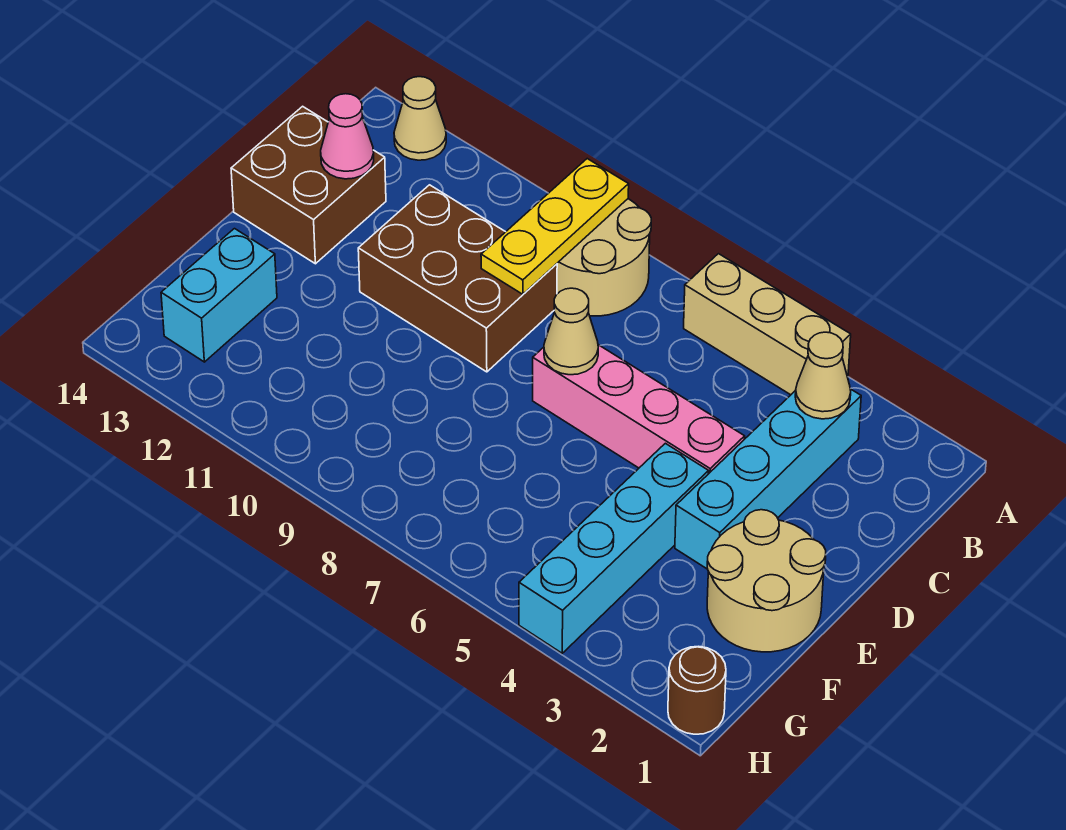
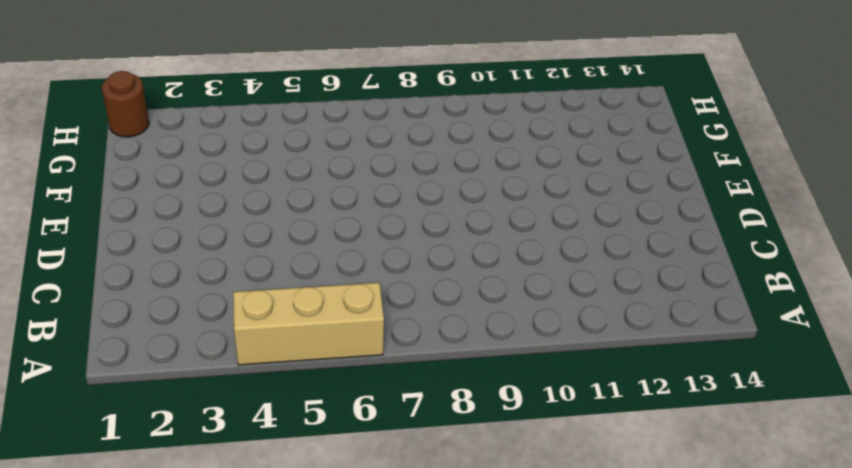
none -> tan round brick A8:B9 level 1
none -> tan cone A13 level 1
none -> cyan brick B3:E3 level 1

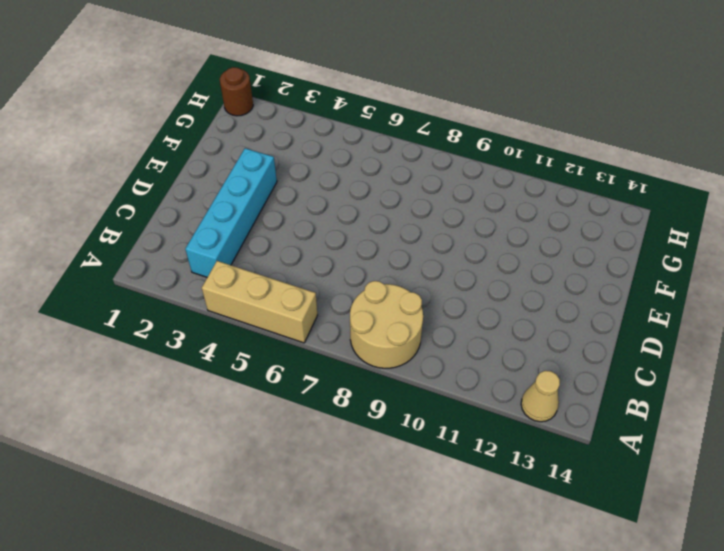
none -> brown brick C9:D11 level 1
none -> brown brick C13:D14 level 1
none -> pink brick D4:D7 level 1

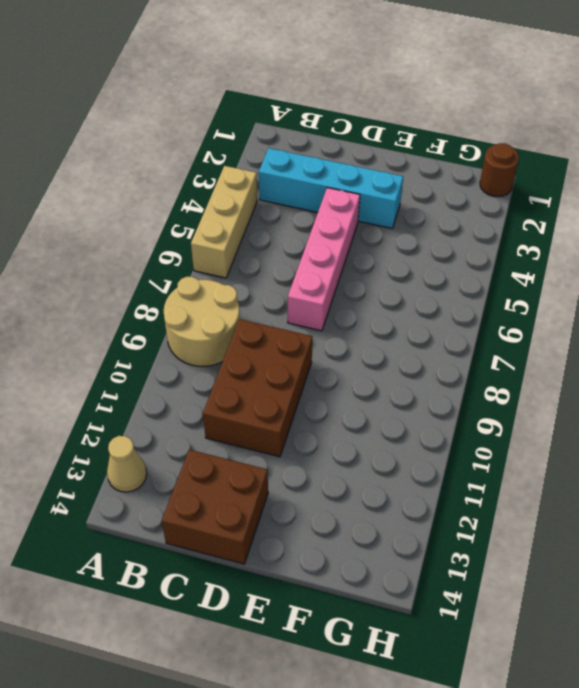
none -> tan round brick E1:F2 level 1
none -> cyan brick E4:H4 level 1
none -> cyan brick F13:G13 level 1

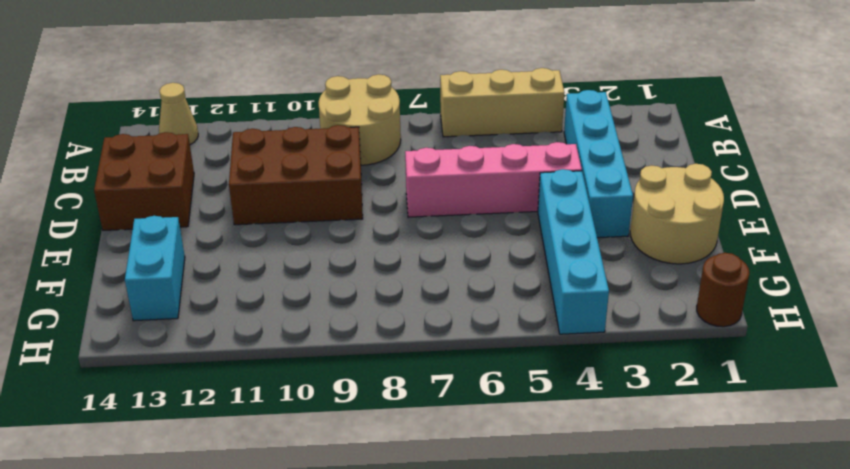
none -> yellow plate A9:C9 level 2
none -> tan cone B3 level 2
none -> pink cone C13 level 2

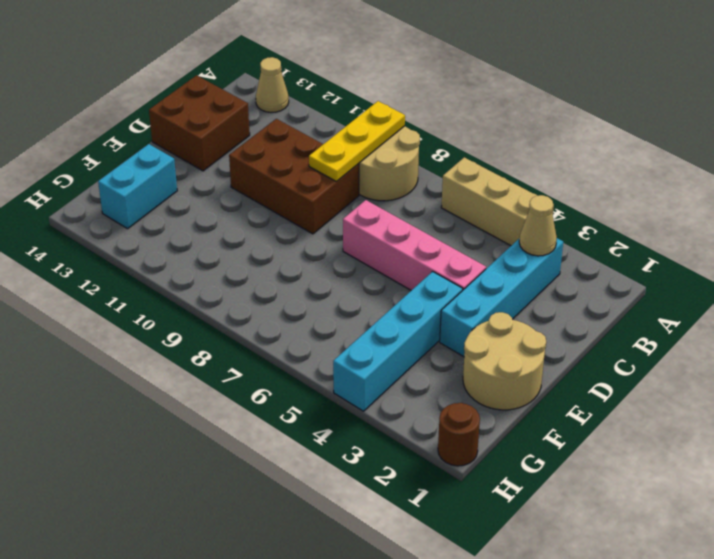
none -> pink cone C13 level 2
none -> tan cone D7 level 2

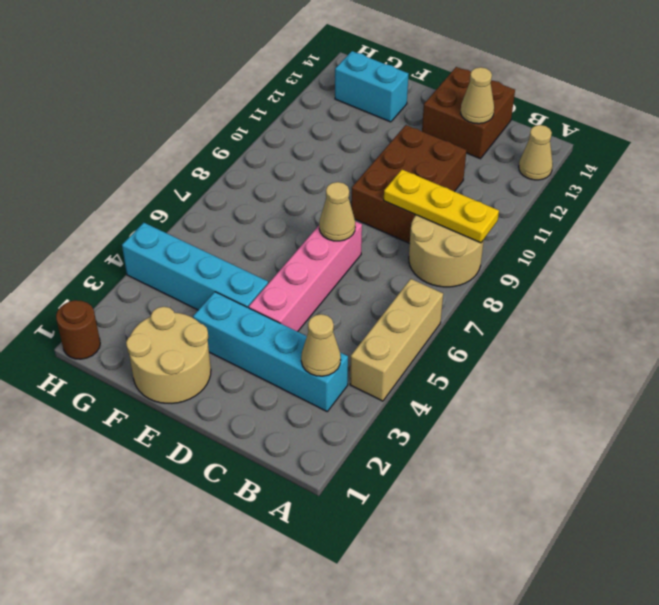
tan cone C13 level 2 -> pink cone C13 level 2

